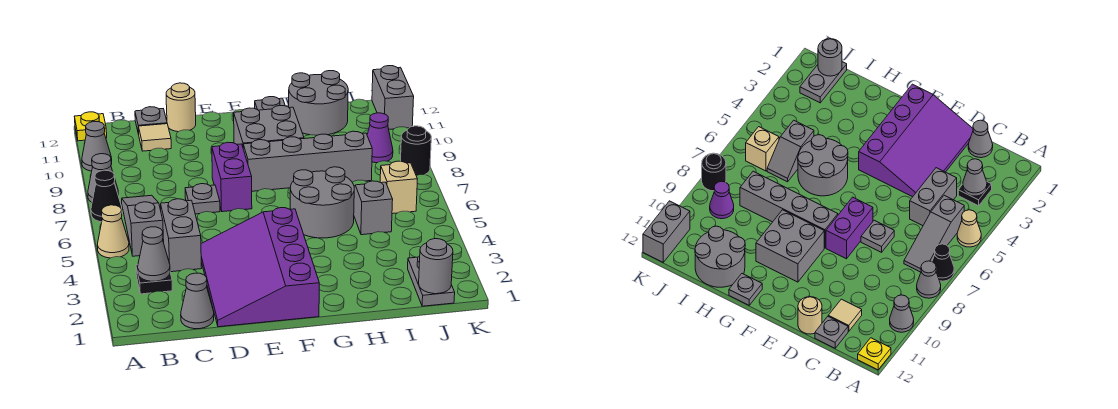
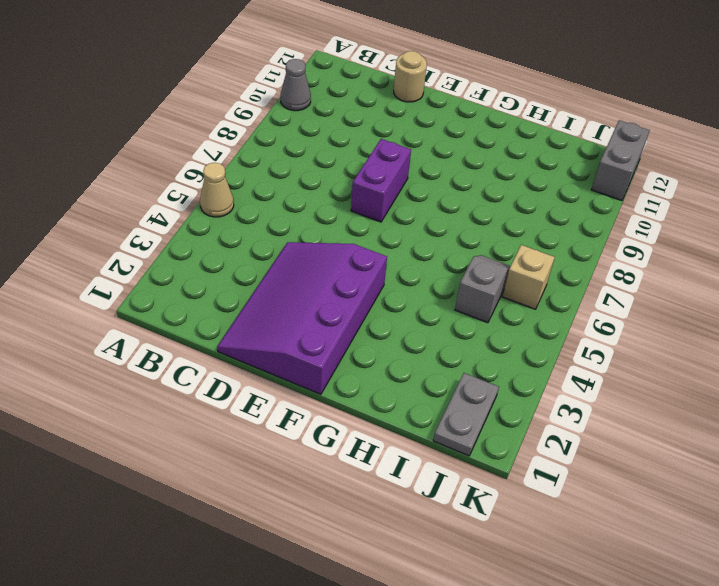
none -> black cone A7 level 1
none -> grey cone A8 level 1
none -> yellow plate A12 level 1

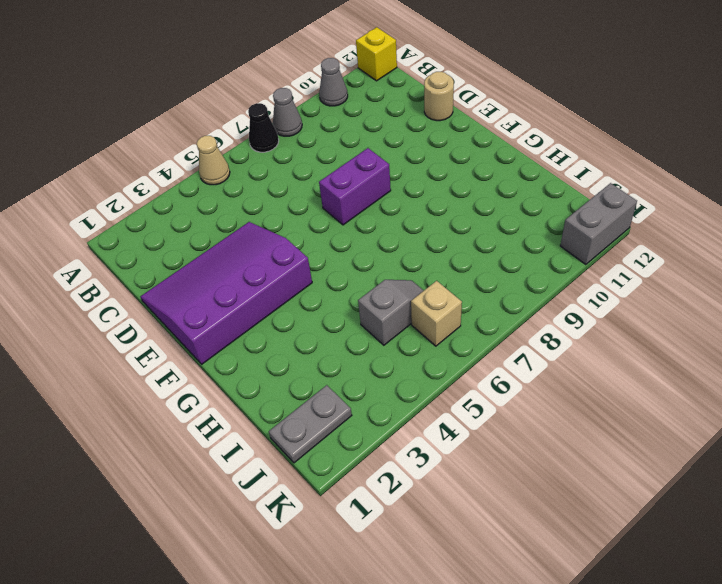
yellow brick A12 level 1 -> yellow plate A12 level 1
none -> black plate B3 level 1
none -> grey slope B5:B7 level 1 top 5
none -> grey cone C1 level 1

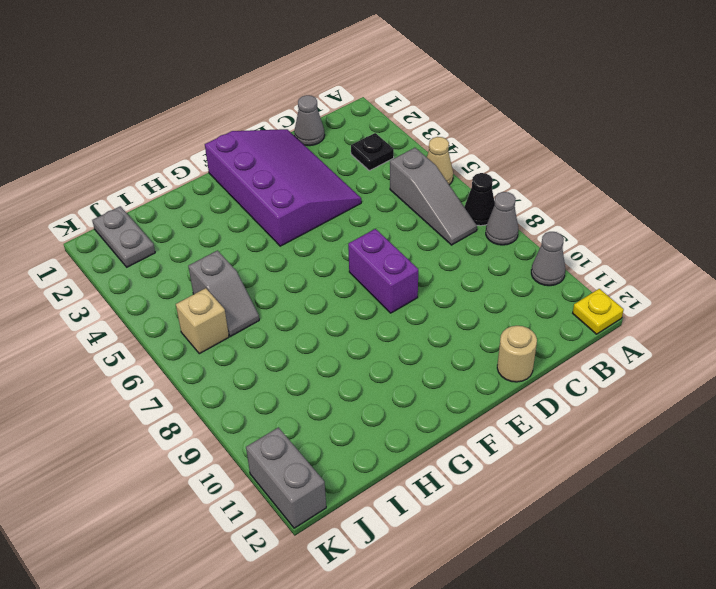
none -> grey brick C4:C5 level 1
none -> tan tile C11 level 1
none -> grey plate C12 level 1

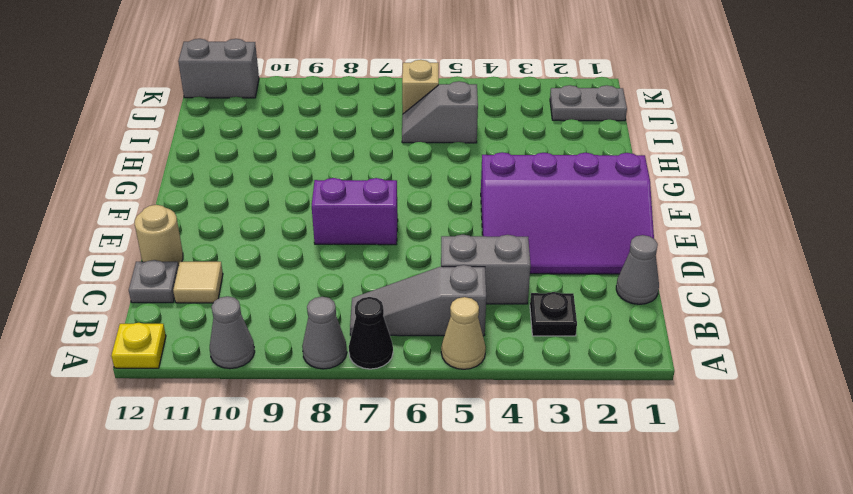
none -> grey plate D7 level 1
none -> grey brick F8:I8 level 1
none -> grey brick F9:G10 level 1

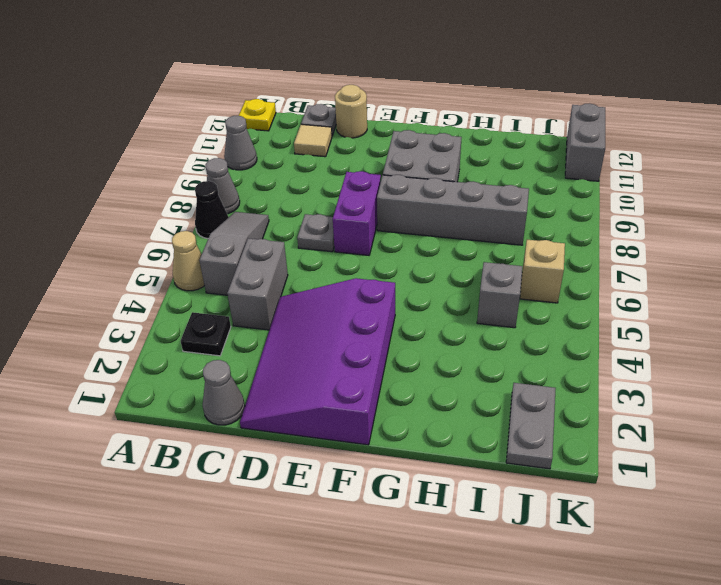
none -> grey round brick G5:H6 level 1
none -> grey plate G12 level 1
none -> grey round brick H11:I12 level 1

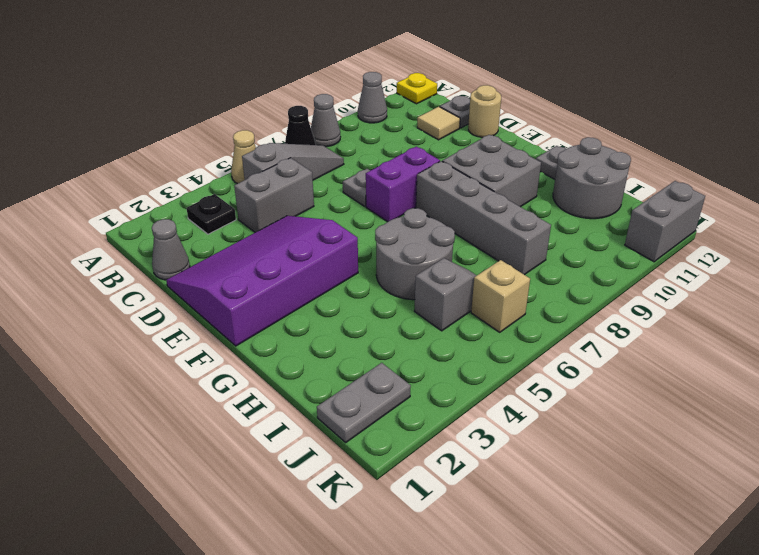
none -> purple cone J9 level 1
none -> black round brick K8 level 1
none -> grey cone B3 level 2

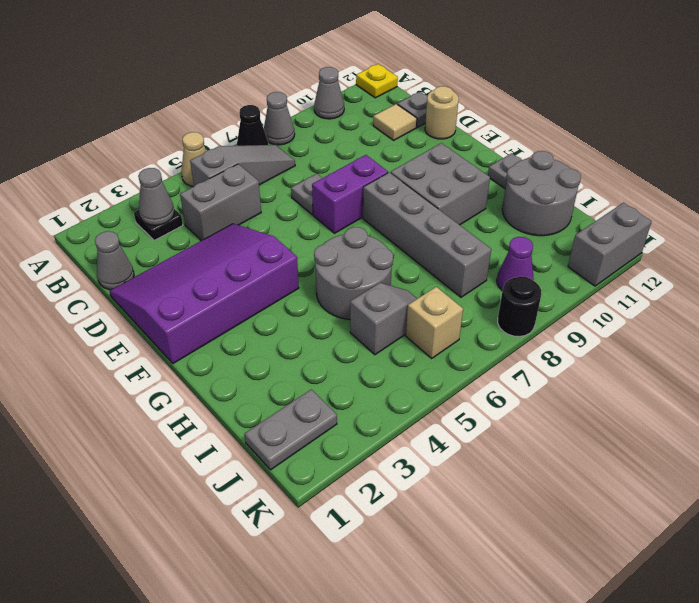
none -> grey round brick J1 level 2

